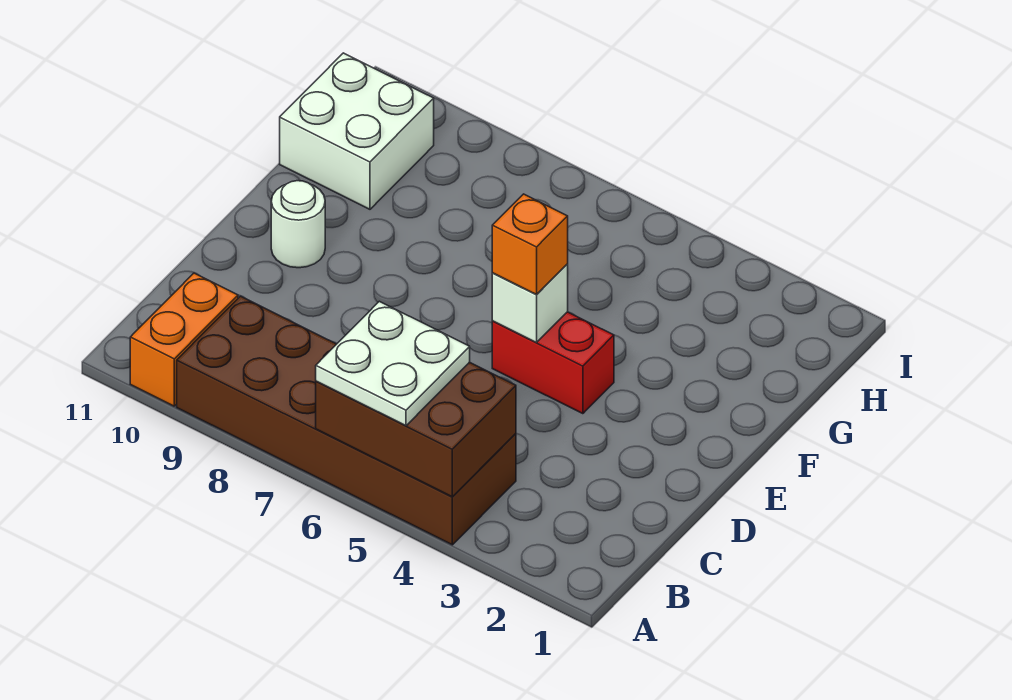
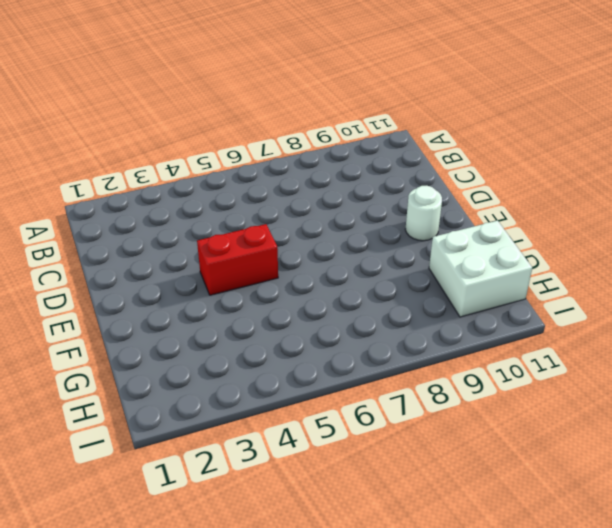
none -> brown brick A4:B9 level 1
none -> orange brick A10:B10 level 1

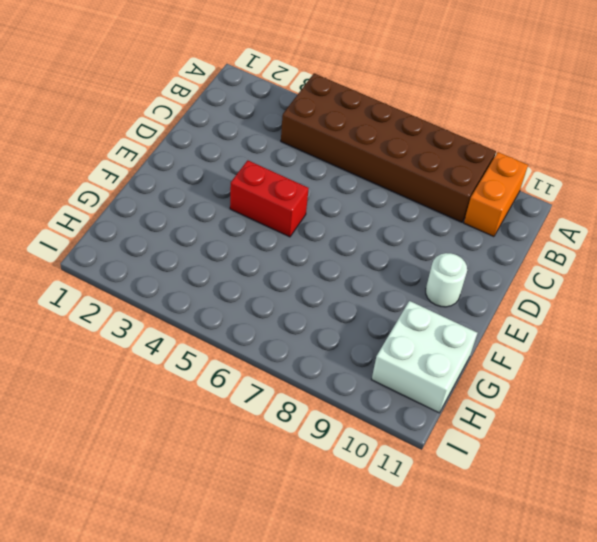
none -> brown brick A4:B6 level 2
none -> white brick E5 level 2

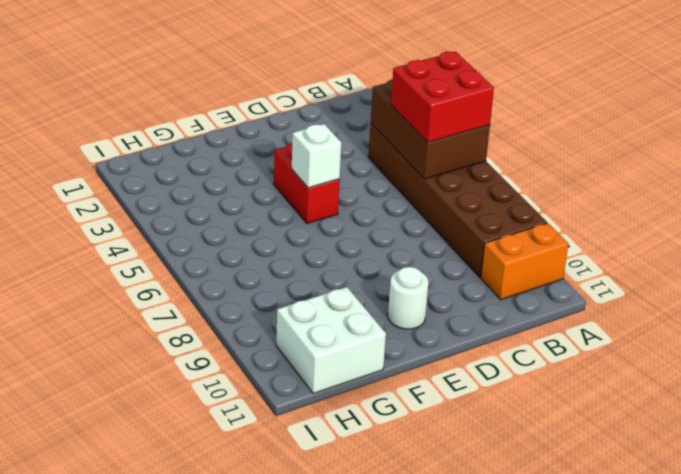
red brick A5:B6 level 3 -> white plate A5:B6 level 3
none -> orange brick E5 level 3

